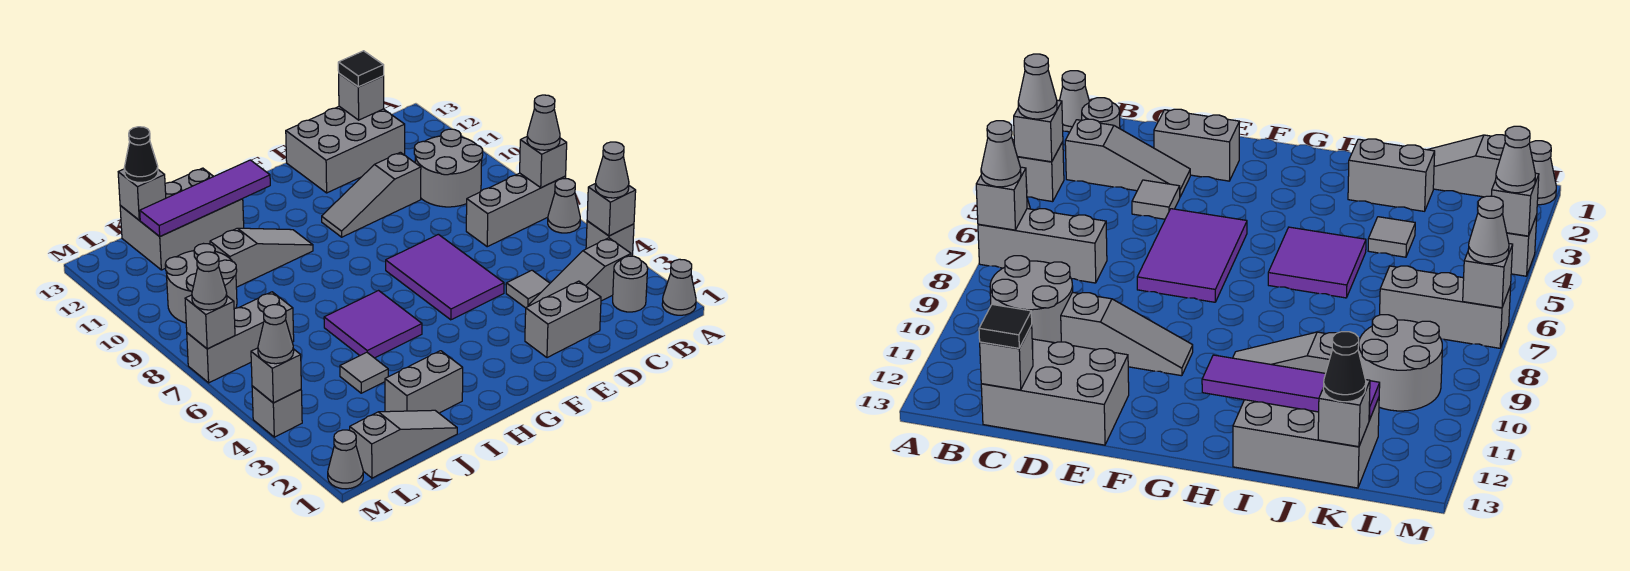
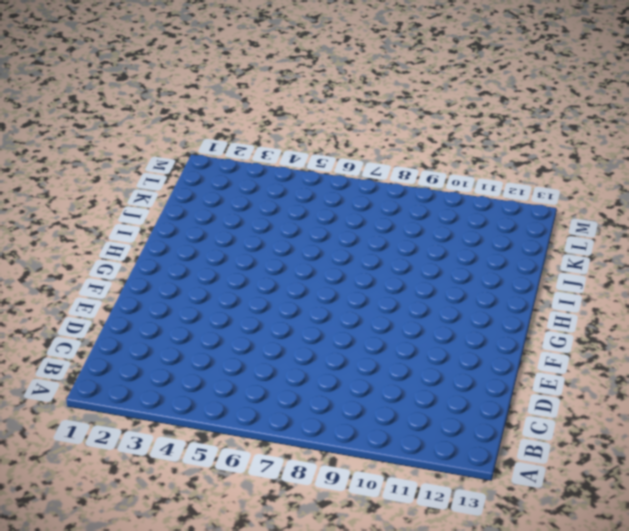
none -> grey cone A1 level 1
none -> grey brick A4 level 1
none -> grey cone A6 level 1
none -> grey brick A7:C7 level 1

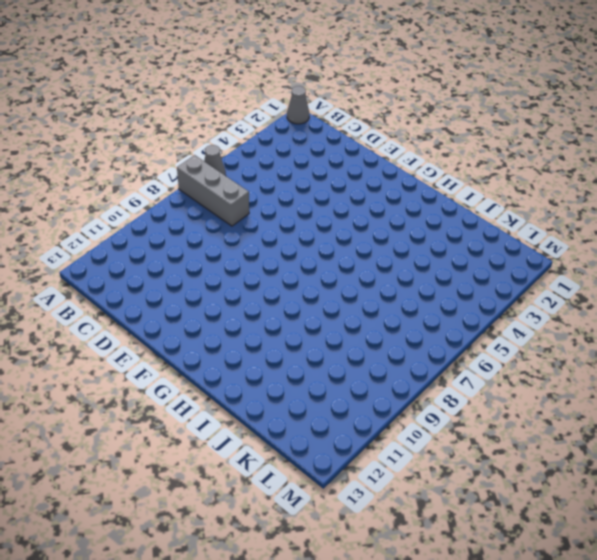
none -> grey brick A4 level 1
none -> grey round brick B2 level 1
none -> grey slope B3:D3 level 1 top B
none -> grey round brick B9:C10 level 1

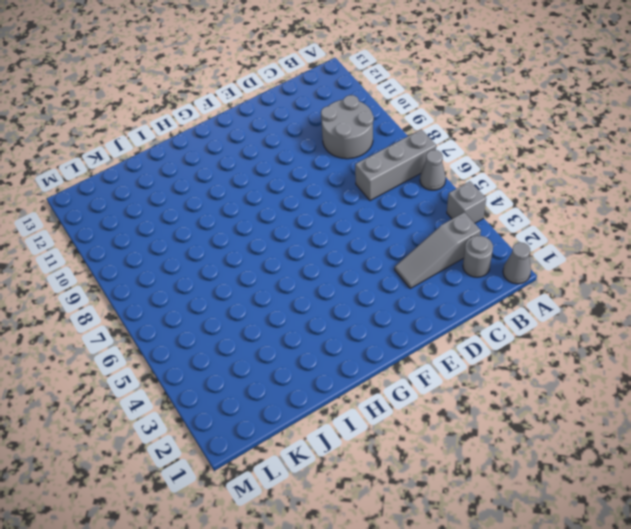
none -> grey brick C12:E13 level 1
none -> grey brick D2:E2 level 1
none -> grey tile D4 level 1
none -> grey slope D10:F10 level 1 top D

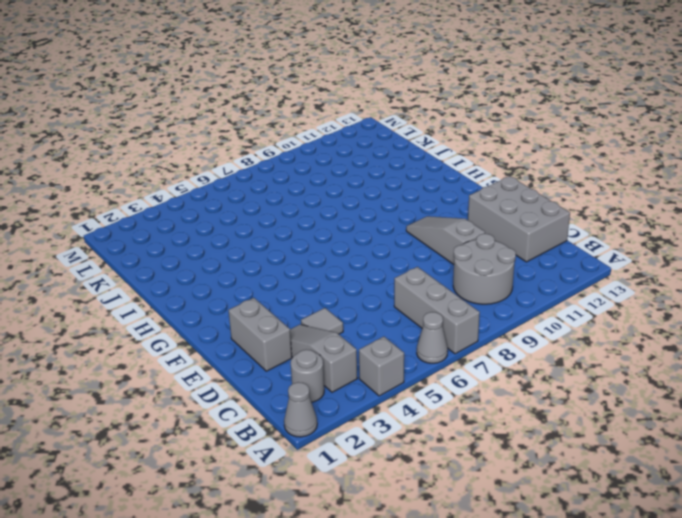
none -> purple tile E5:F7 level 1
none -> purple tile H5:I6 level 1
none -> grey slope H10:J10 level 1 top J
none -> grey brick I2:J2 level 1

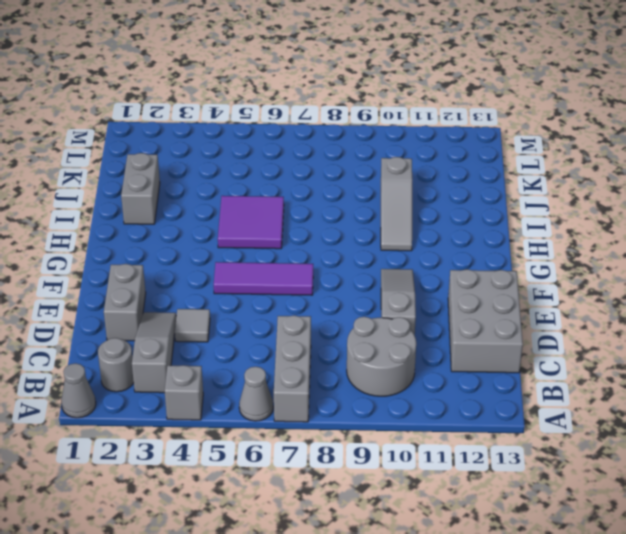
purple tile F5:F7 level 1 -> purple tile E5:F7 level 1
none -> grey brick I12:K13 level 1
none -> grey slope J1:L1 level 1 top L
none -> grey tile J4 level 1
none -> grey brick K7:M7 level 1

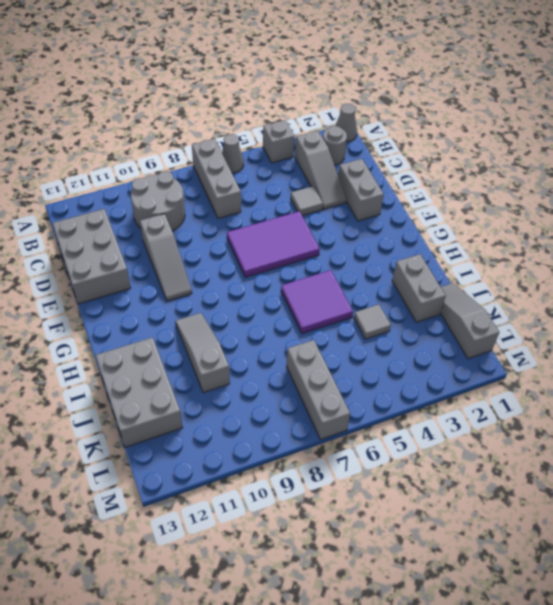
none -> grey round brick K9:L10 level 1
none -> grey cone M1 level 1
none -> grey brick M4 level 1
none -> grey brick A4 level 2

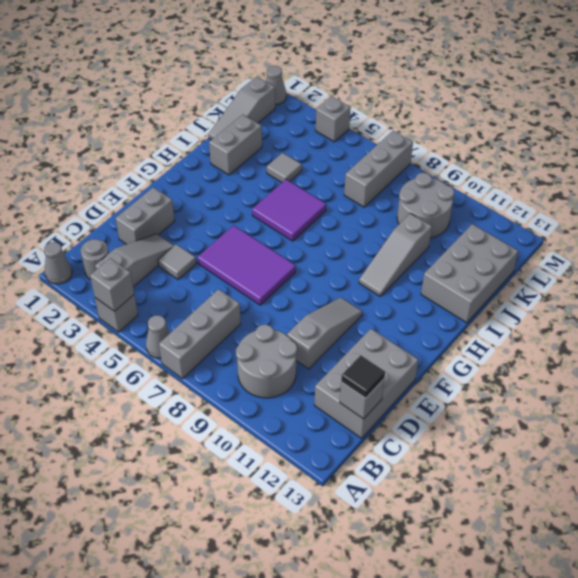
none -> grey brick A7 level 2
none -> purple tile H12:K12 level 2
none -> grey brick K13 level 2
none -> grey brick M4 level 2

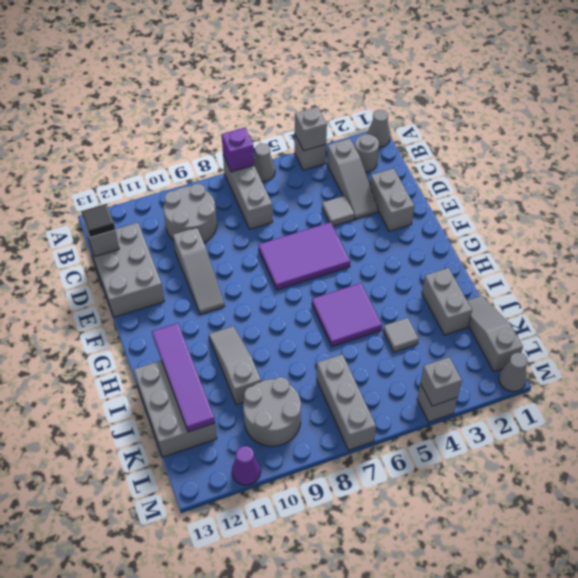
purple brick A7 level 2 -> grey brick A7 level 2
purple cone M11 level 1 -> none
none -> grey brick K13 level 2
none -> grey brick M7 level 2
none -> grey cone A4 level 3
none -> grey cone A7 level 3

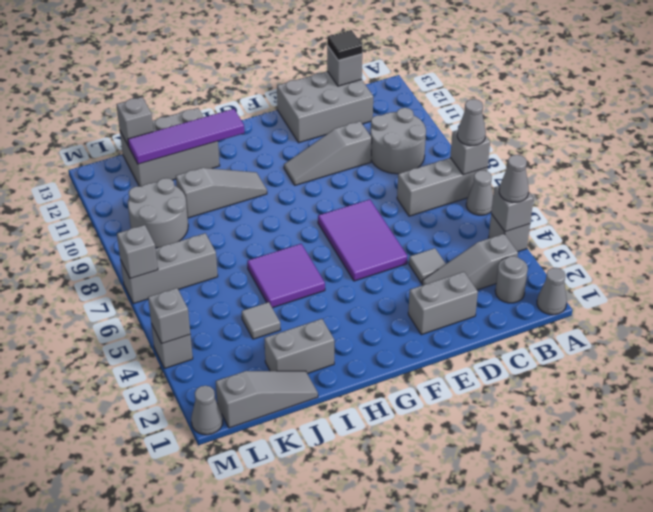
none -> black cone K13 level 3
none -> grey cone M4 level 3
none -> grey cone M7 level 3

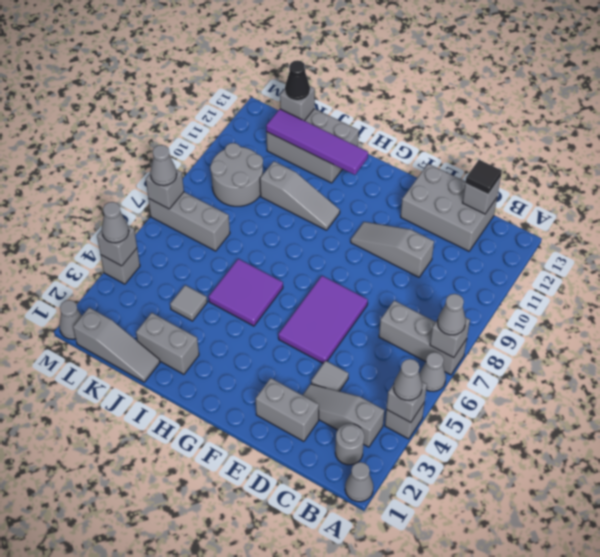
none -> grey round brick B9:C10 level 1

